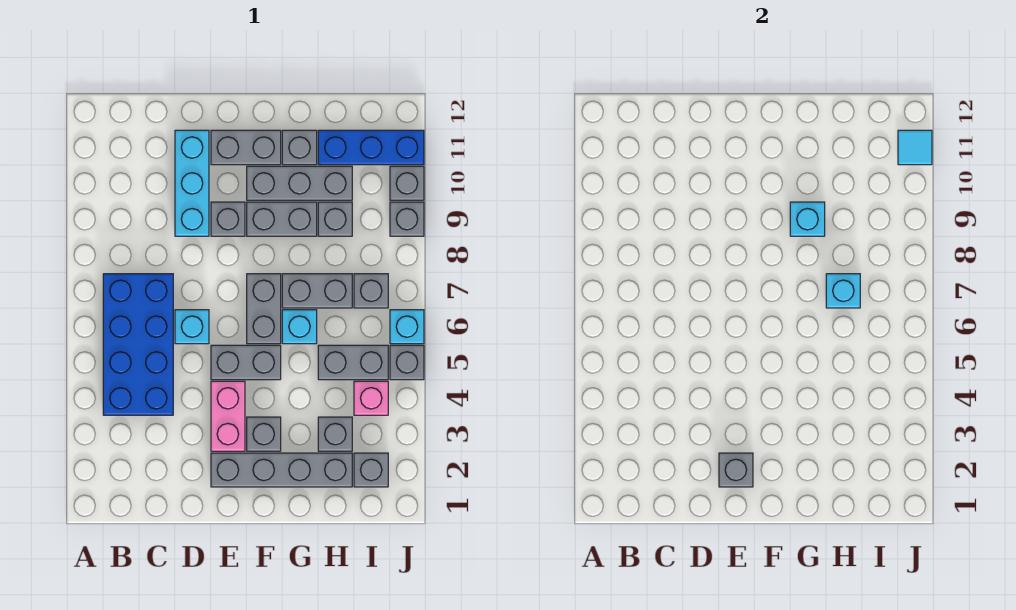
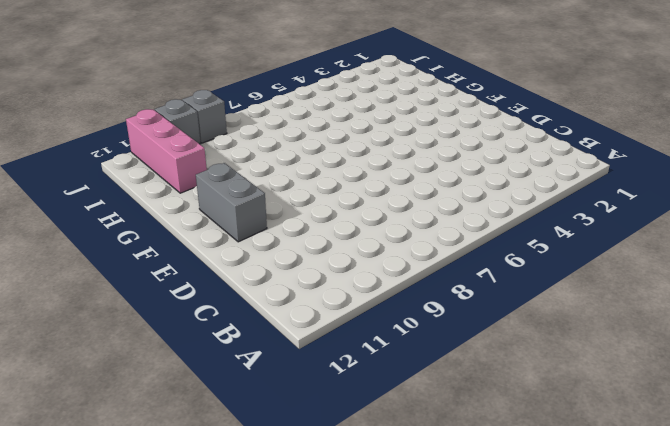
pink brick H11:J11 level 1 -> blue brick H11:J11 level 1
none -> blue brick B4:C7 level 1
none -> cyan brick D6 level 1
none -> cyan brick D9:D11 level 1
none -> grey brick E2:H2 level 1

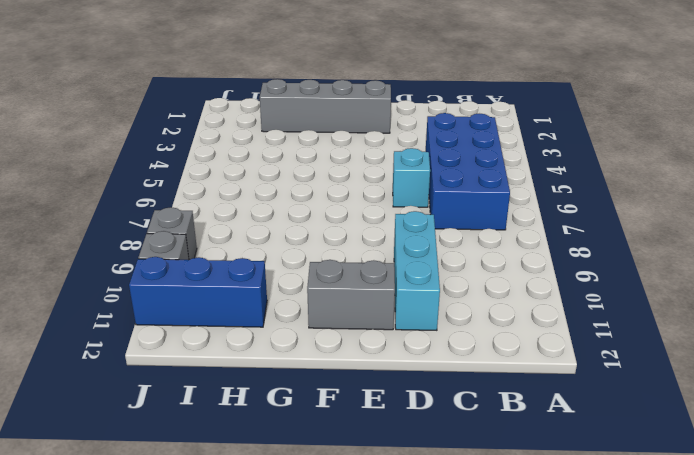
none -> pink brick E3:E4 level 1
none -> grey brick E5:F5 level 1
none -> grey brick E9 level 1
none -> grey brick F3 level 1

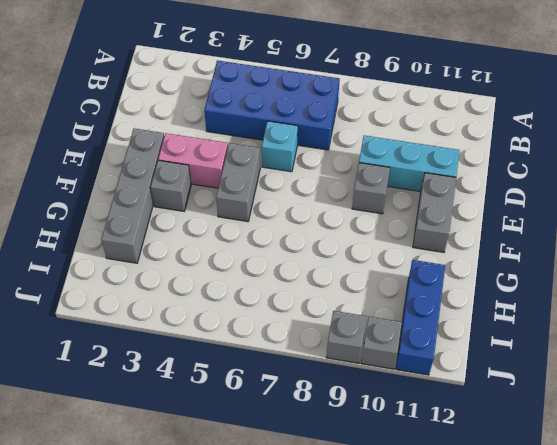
none -> grey brick F6:F7 level 1
none -> grey brick F9:G9 level 1
none -> grey brick F10:H10 level 1
none -> cyan brick G6 level 1

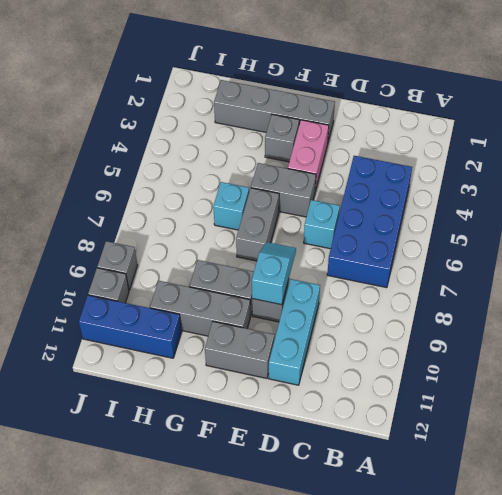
cyan slope E8:E9 level 2 top 9 -> none
none -> grey brick G7:H7 level 1
none -> grey brick G11 level 1
none -> grey brick H3 level 1
none -> grey brick H5:I5 level 1

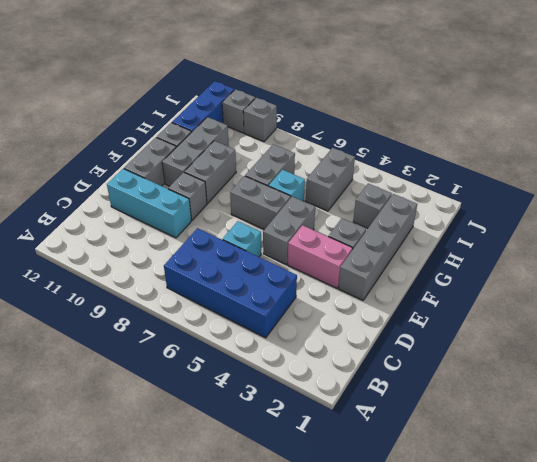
none -> grey brick H9 level 1
none -> grey brick I2 level 1
none -> pink brick I4 level 1
none -> grey brick I7 level 1

